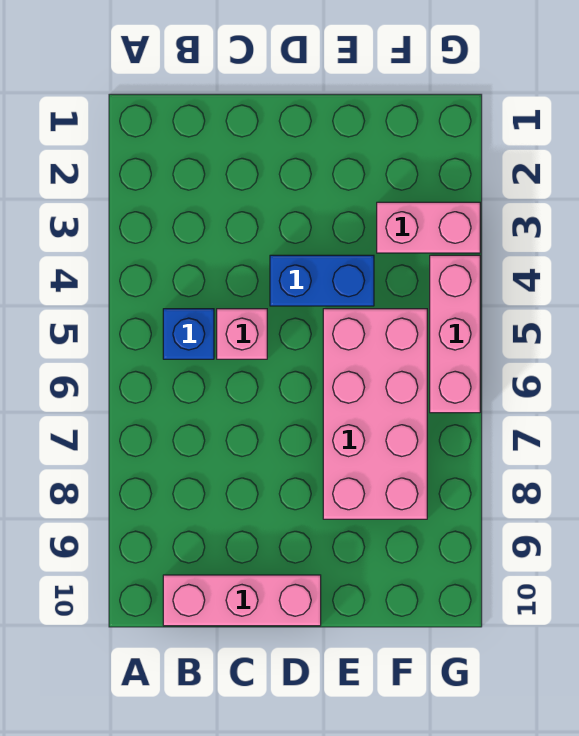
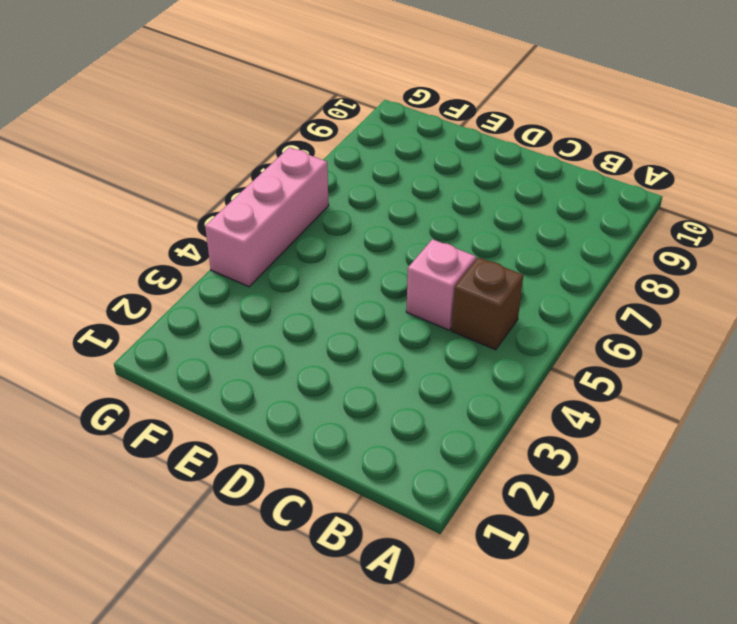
brown brick B5 level 1 -> blue brick B5 level 1
none -> pink brick B10:D10 level 1
none -> blue brick D4:E4 level 1

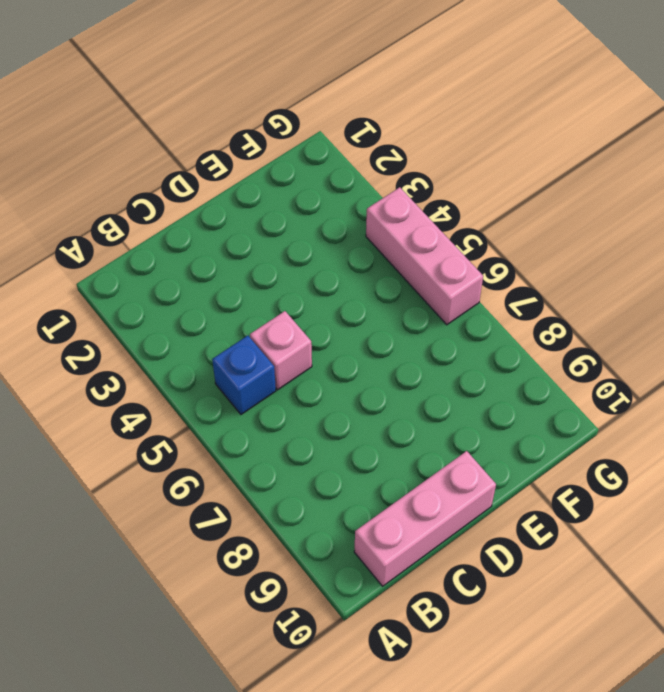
none -> blue brick D4:E4 level 1
none -> pink brick E5:F8 level 1

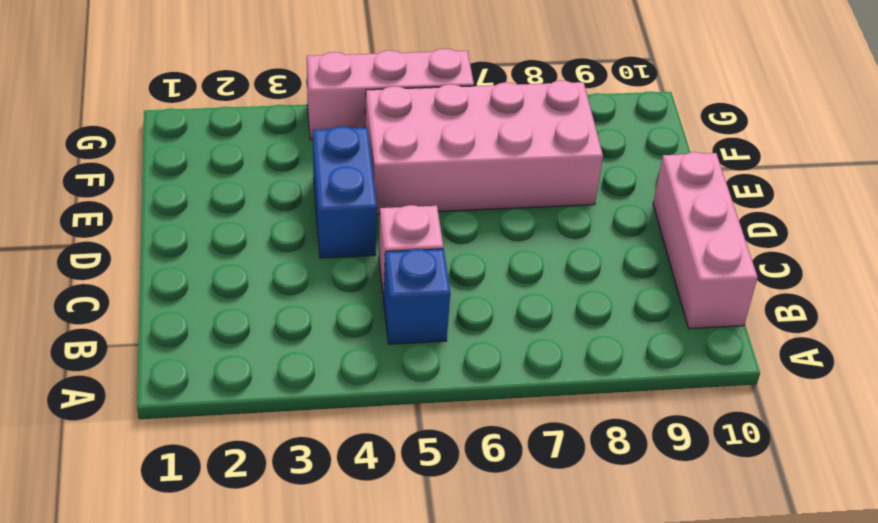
none -> pink brick F3:G3 level 1

